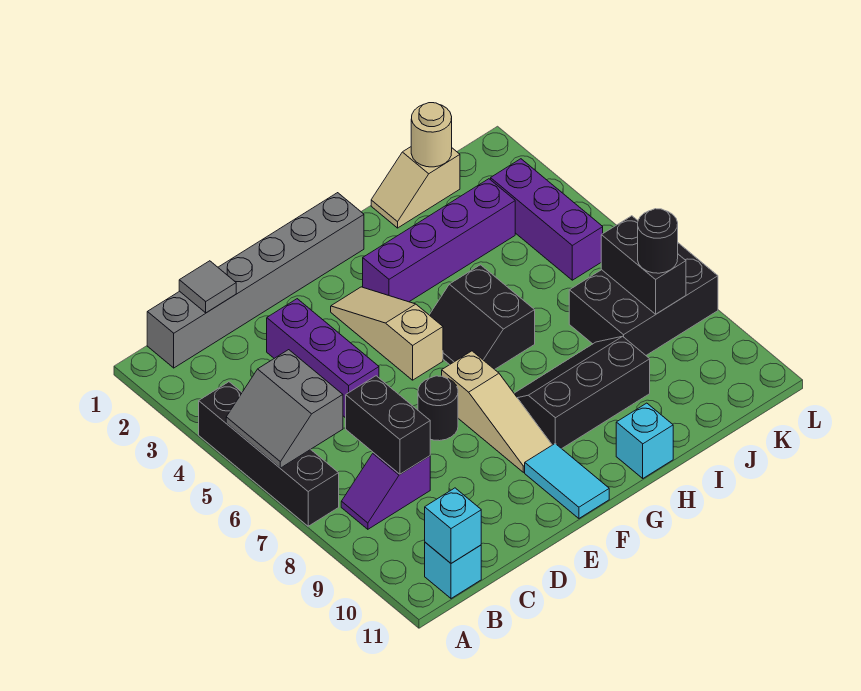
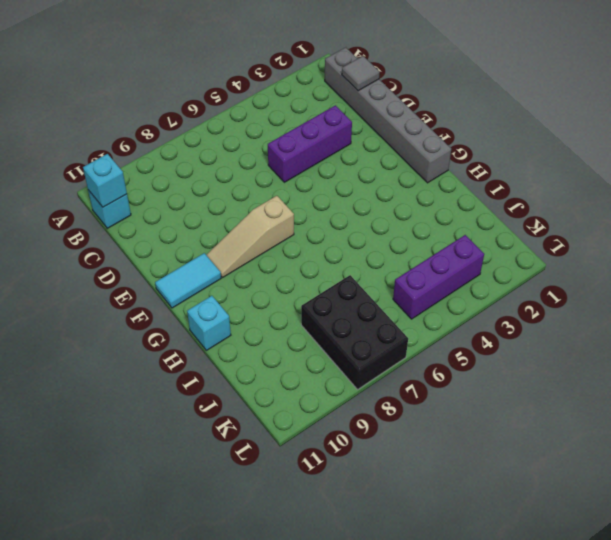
none -> black brick A4:A7 level 1
none -> purple slope B8:C8 level 1 top C
none -> black round brick E7 level 1

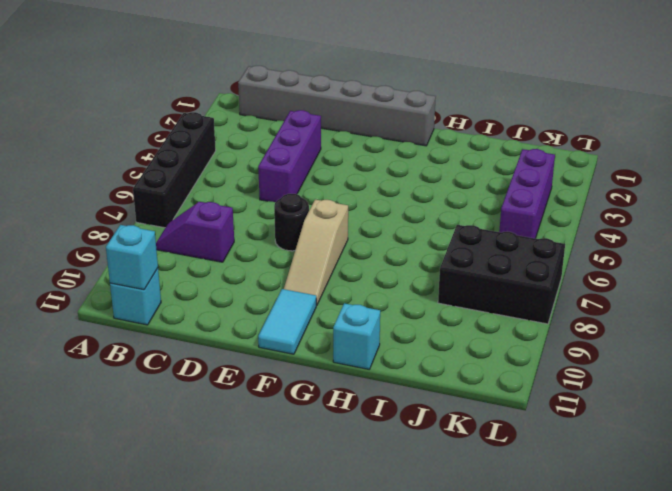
none -> tan slope F3:F5 level 1 top 5
none -> purple brick G3:J3 level 1
none -> black slope G5:H6 level 1 top H

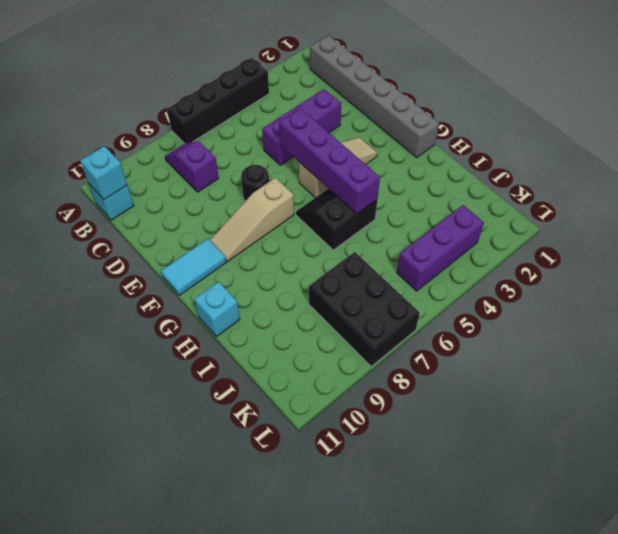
purple brick E5:H5 level 2 -> purple brick G3:J3 level 1
none -> black slope G8:I9 level 1 top 9
none -> tan slope I1:J1 level 1 top J
none -> grey slope A5:B6 level 2 top B

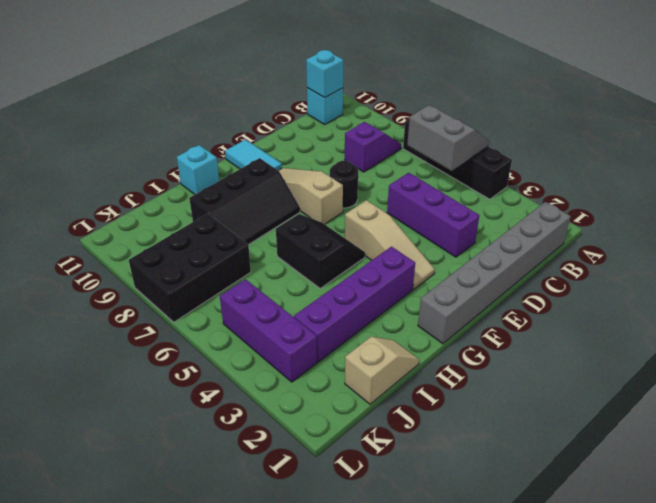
none -> grey tile C1 level 2
none -> black brick C7:C8 level 2
none -> tan round brick J1 level 2

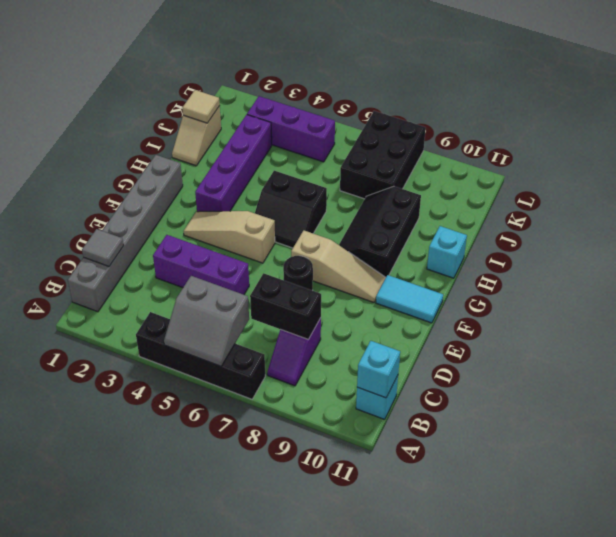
tan tile J1 level 2 -> tan round brick J1 level 2
none -> black brick K7:K8 level 2
none -> black round brick K8 level 3

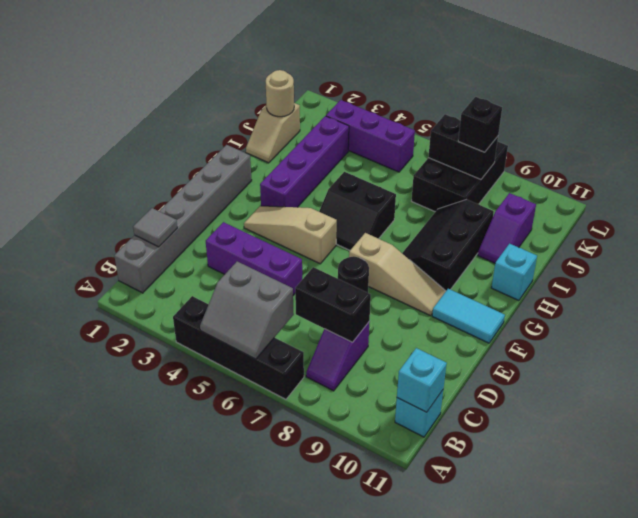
purple slope I10:J10 level 1 top J -> none
black brick K8 level 3 -> black round brick K8 level 3

